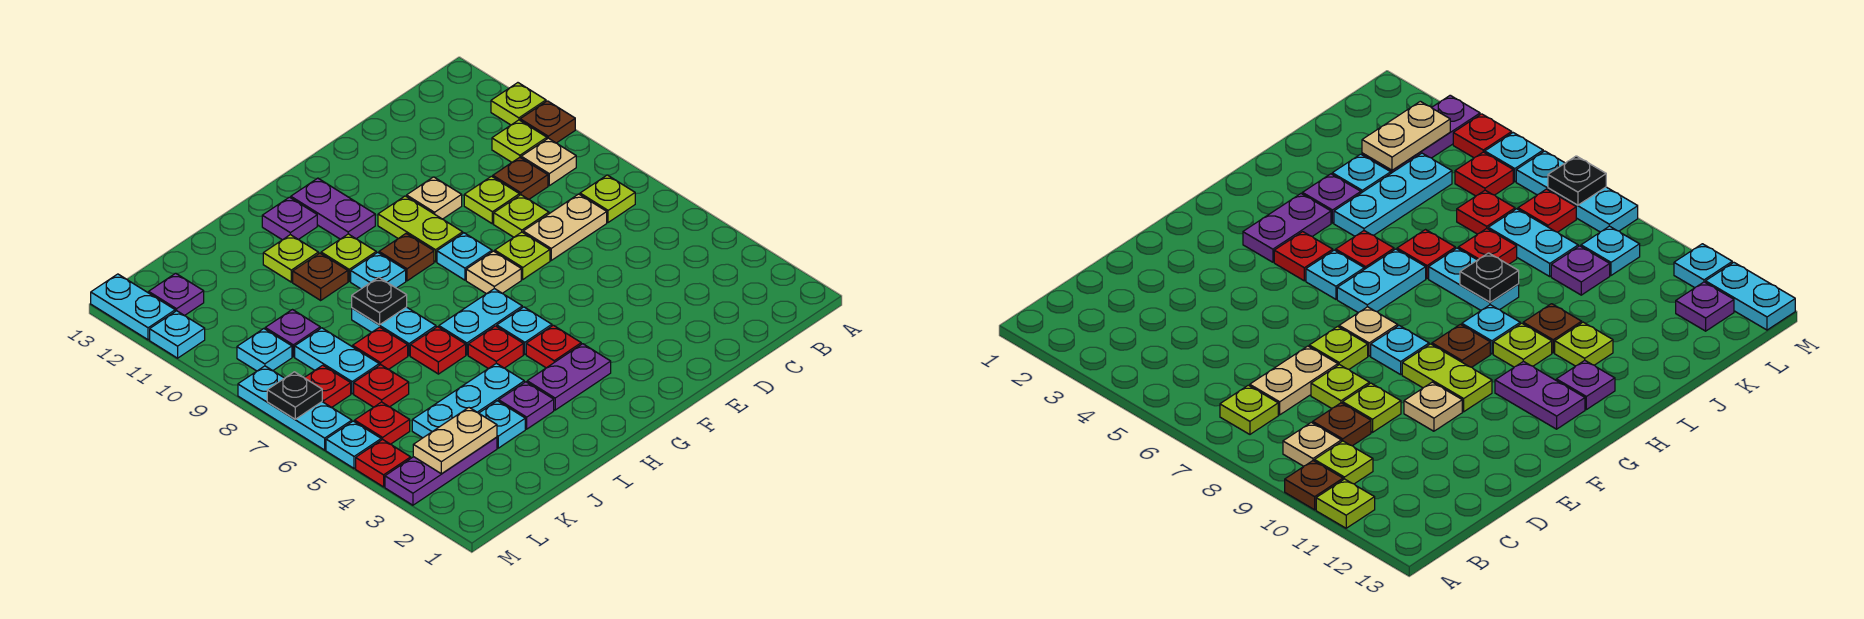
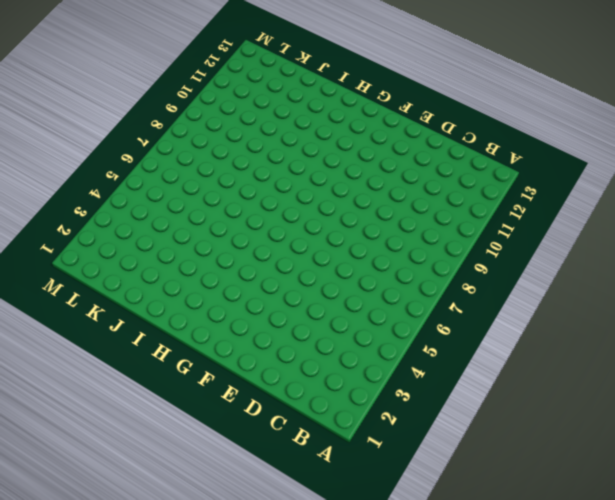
none -> brown plate A10 level 1
none -> lime plate A11 level 1
none -> lime plate B7 level 1
none -> tan plate B9 level 1

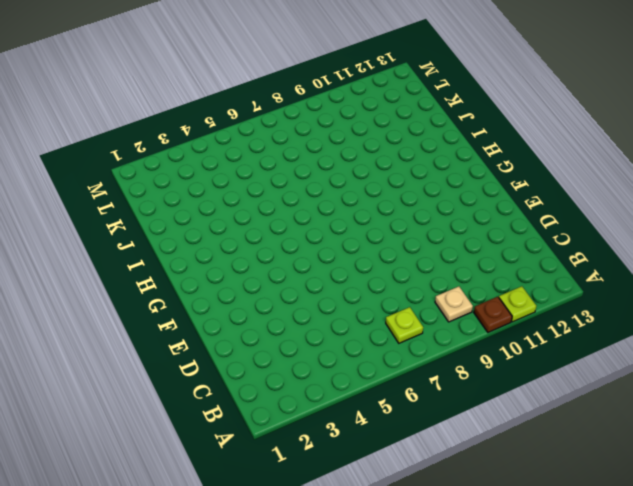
none -> lime plate B10 level 1
none -> tan plate C7:D7 level 1
none -> brown plate C9 level 1
none -> lime plate D8 level 1

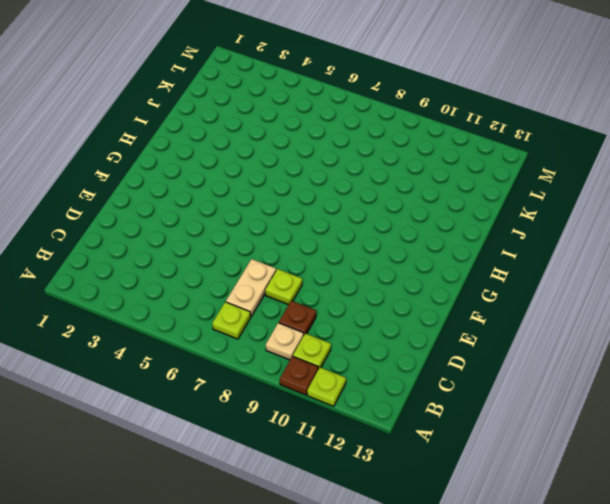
none -> lime plate D9 level 1
none -> lime plate E7 level 1
none -> tan plate E10 level 1
none -> tan plate F7 level 1

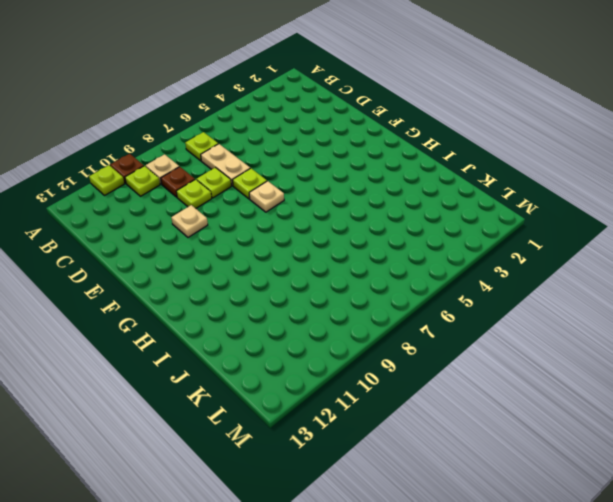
none -> cyan plate F8 level 1
none -> lime plate F9:F10 level 1
none -> purple plate G3:H3 level 1
none -> red plate G4 level 1

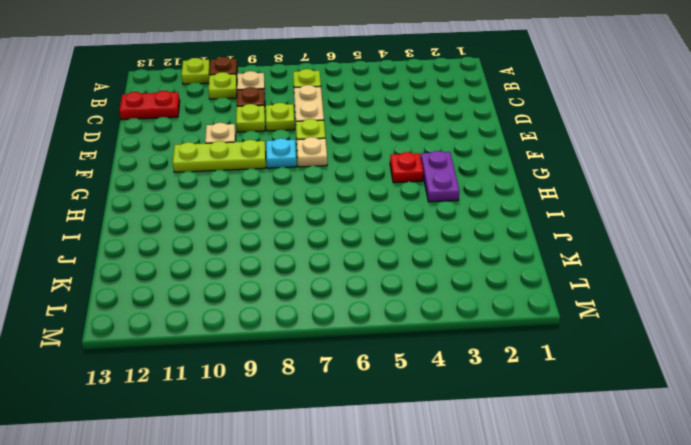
red plate C12:C13 level 1 -> none
lime plate F9:F11 level 1 -> lime plate F9:F10 level 1
none -> cyan plate G5 level 1
none -> cyan plate G6:H6 level 1
none -> brown plate G9 level 1
none -> purple plate G11:G12 level 1

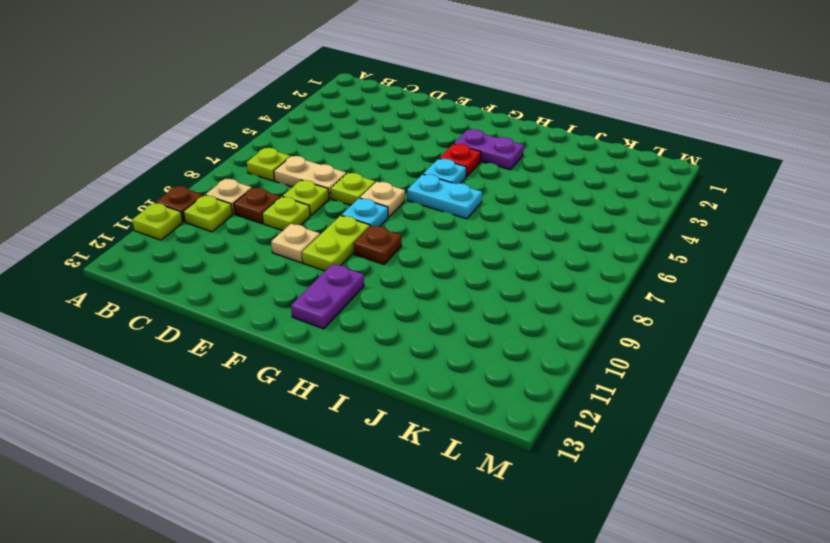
none -> red plate H5 level 1
none -> cyan plate H9 level 1
none -> lime plate H10 level 1
none -> purple plate H12 level 1

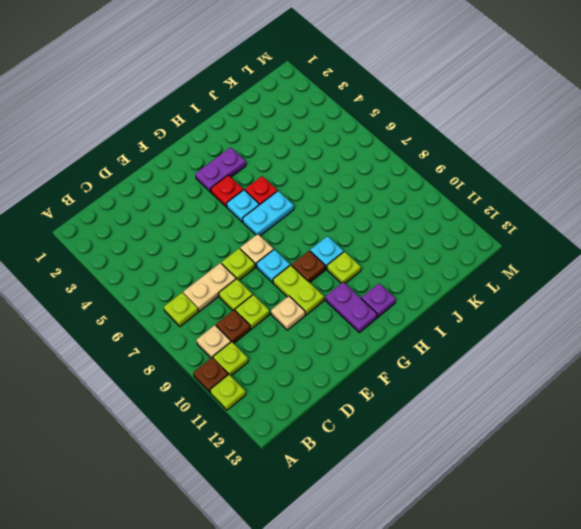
none -> purple plate I3 level 1
none -> cyan plate I4:K4 level 1
none -> red plate I6 level 1
none -> cyan plate I7:I8 level 1

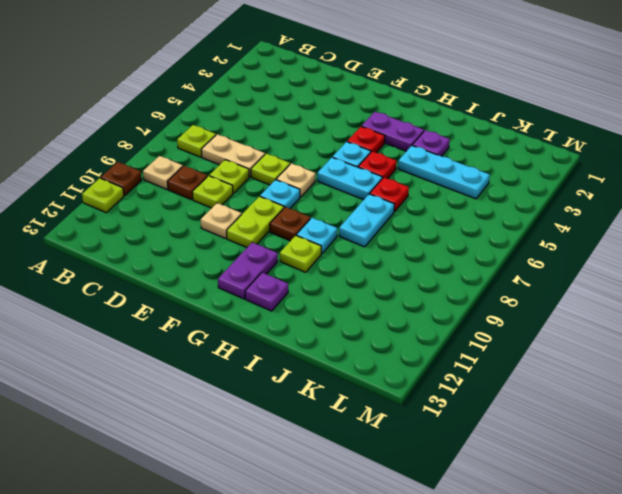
none -> lime plate B10 level 1
none -> brown plate I10 level 1
none -> lime plate I11 level 1
none -> cyan plate J3 level 1

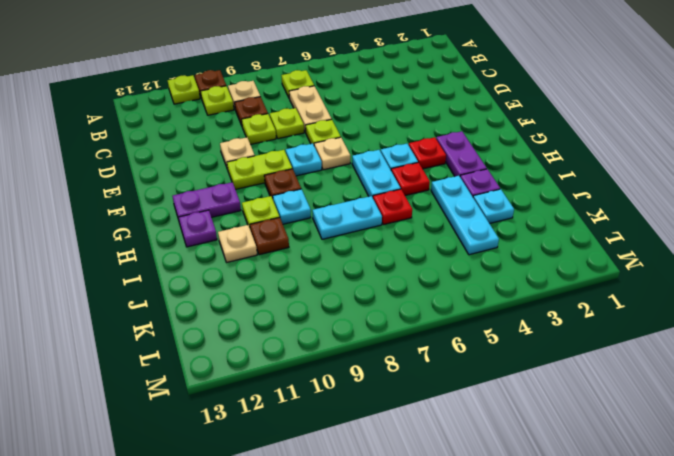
tan plate I11 level 1 -> lime plate I11 level 1
none -> red plate J7 level 1
none -> purple plate K3:M3 level 1
none -> red plate K6 level 1
none -> cyan plate K7:K8 level 1

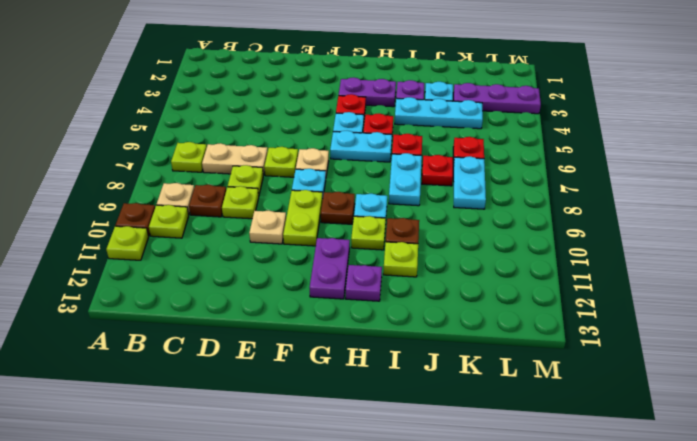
none -> purple plate K9 level 1
none -> red plate L5 level 1
none -> red plate L7 level 1
none -> cyan plate L9 level 1

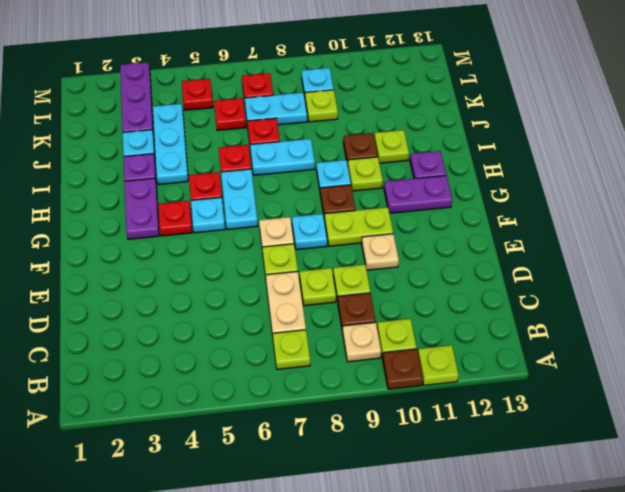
lime plate K9 level 1 -> purple plate K9 level 1
none -> purple plate L12 level 1
none -> red plate M4 level 1
none -> cyan plate M5 level 1
none -> cyan plate M6:M8 level 1

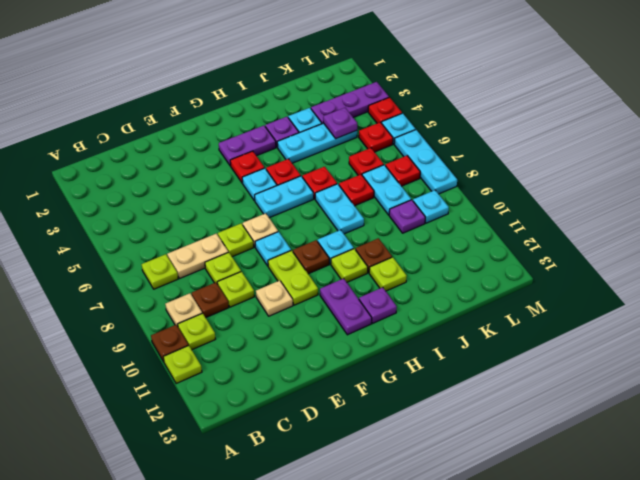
purple plate K4 level 2 -> purple plate L12 level 1
none -> cyan plate M11 level 1
none -> cyan plate M12:M13 level 1
none -> black plate I8 level 2
none -> tan plate K3:L3 level 2

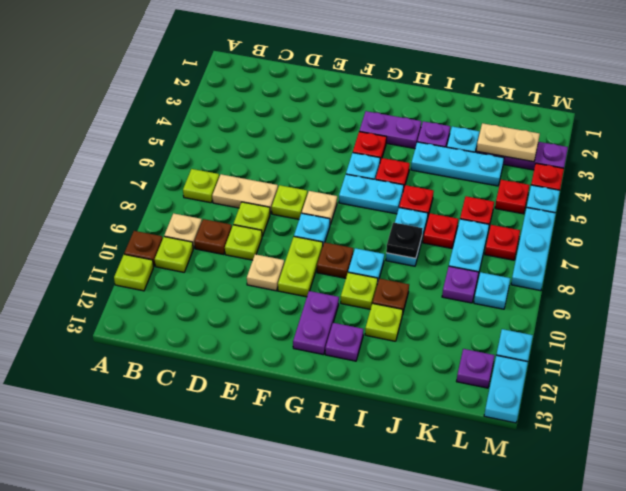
none -> black plate M7 level 2

